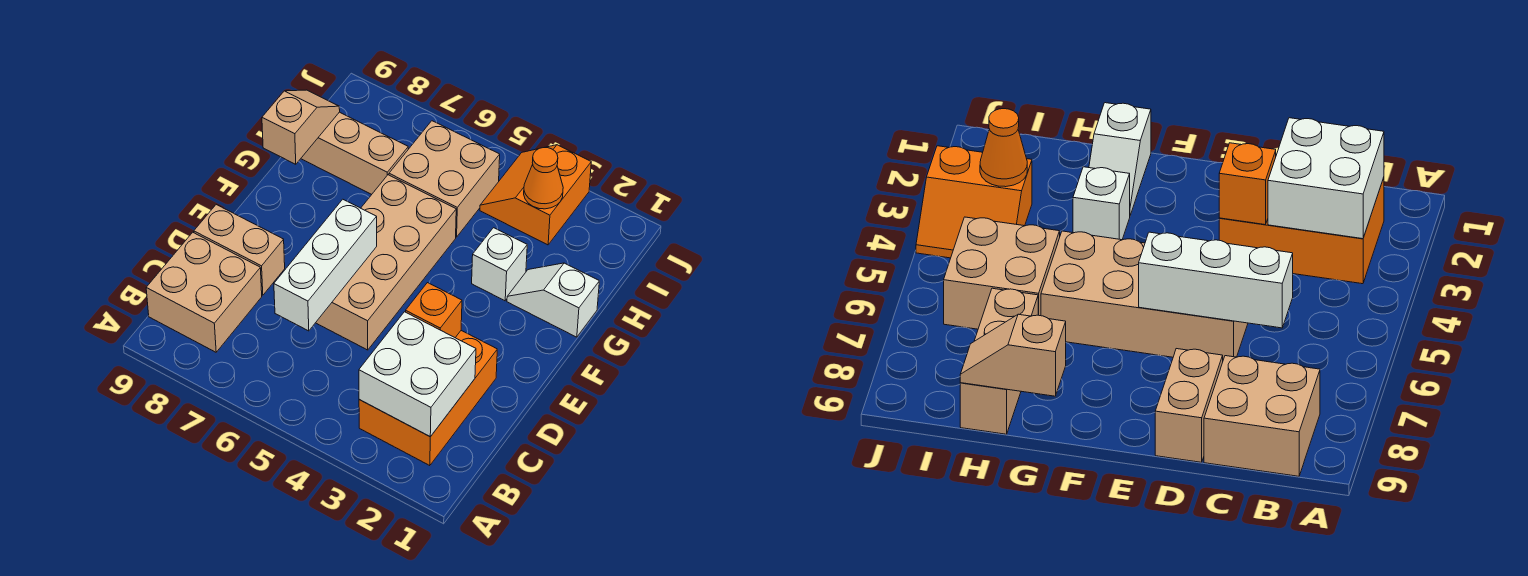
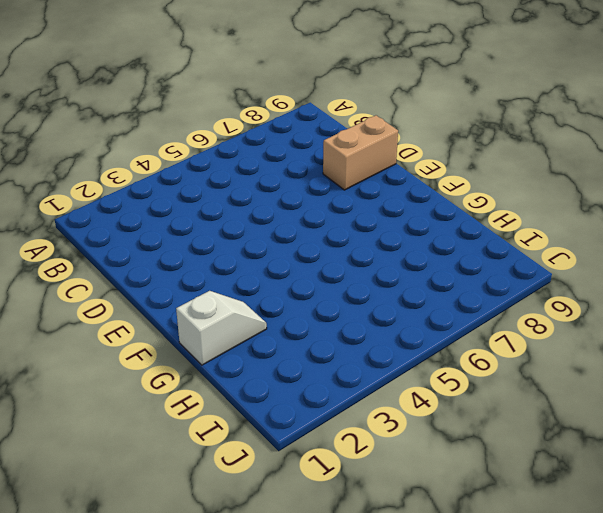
none -> orange brick B2:D3 level 1
none -> tan brick B8:C9 level 1
none -> tan brick D5:G6 level 1

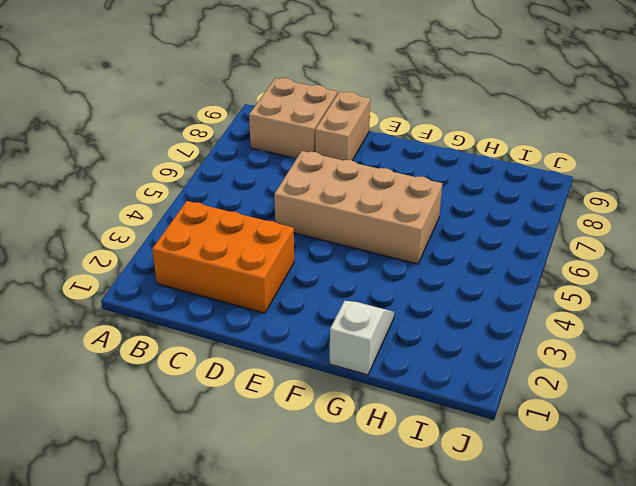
none -> white brick G3 level 1
none -> tan brick H5:I6 level 1
none -> tan brick H7:H9 level 1

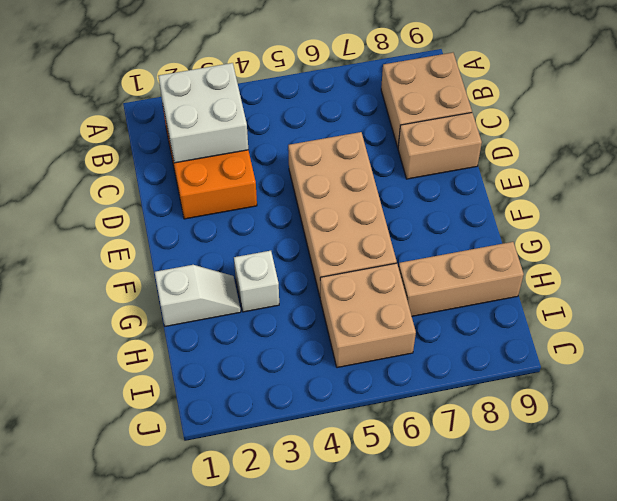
none -> orange slope I3:J4 level 1 top 3
none -> white brick C6:E6 level 2
none -> orange brick D3 level 2

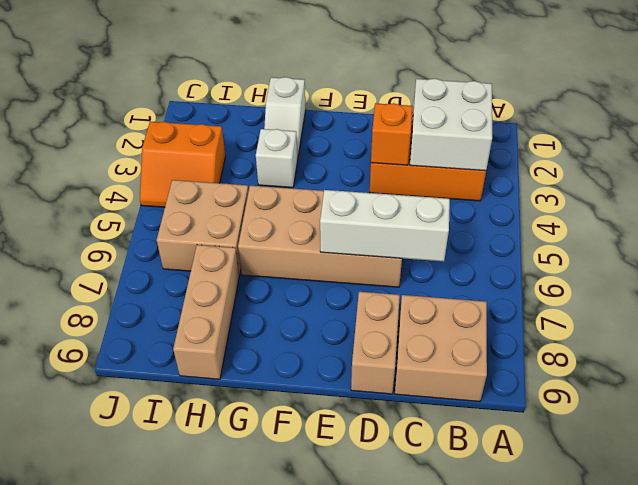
none -> tan slope G9:H9 level 2 top G
none -> orange cone I3 level 2

